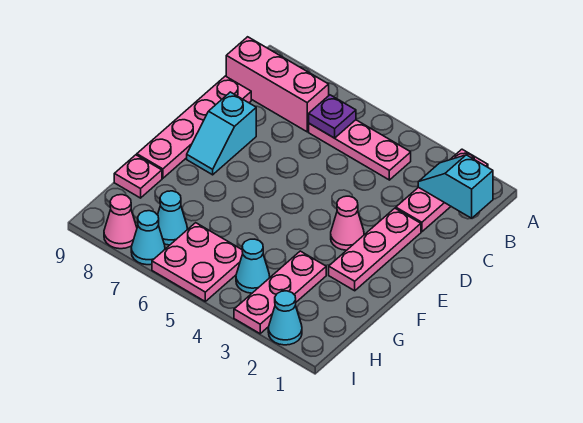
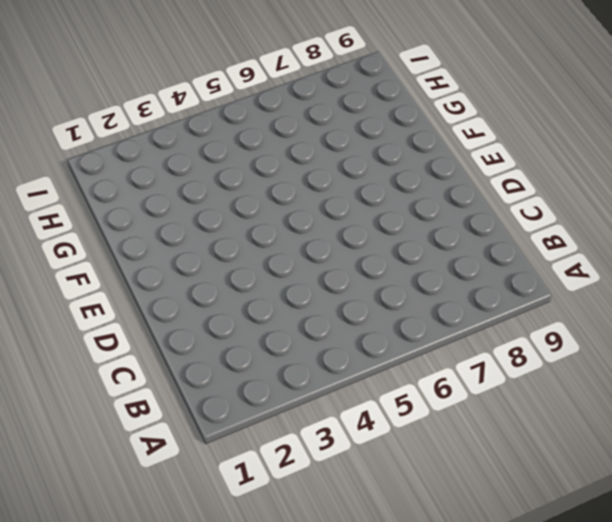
none -> pink plate A2:C2 level 1
none -> pink plate B4:B6 level 1
none -> pink brick B7:B9 level 1

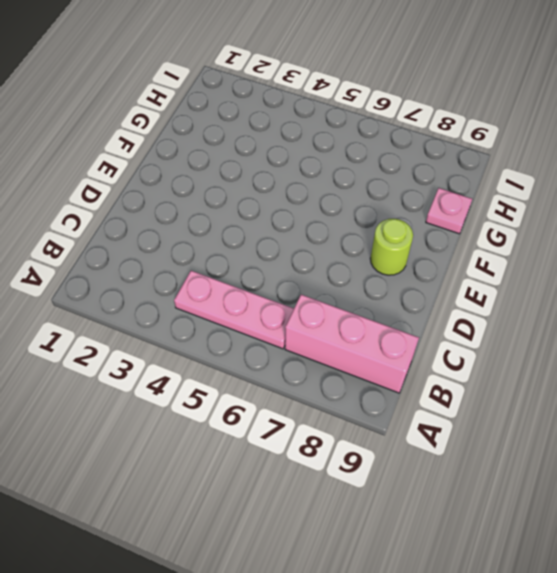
lime round brick E8 level 1 -> cyan slope D8:E8 level 1 top D
none -> pink plate A2:C2 level 1
none -> pink plate C9:F9 level 1
none -> pink plate D2:F2 level 1

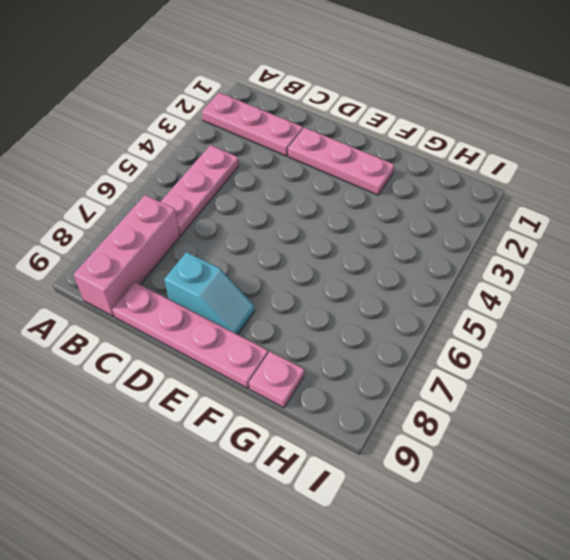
none -> pink cone E3 level 1
none -> pink plate G3:I3 level 1
none -> cyan cone H4 level 1

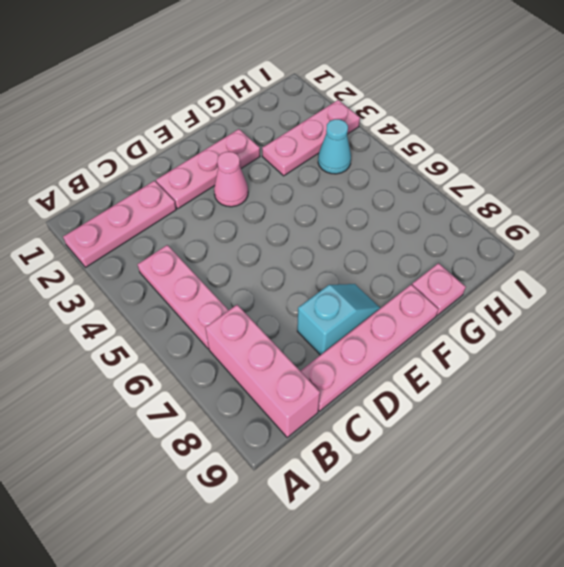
none -> pink plate H5:I6 level 1
none -> cyan cone H7 level 1
none -> cyan cone I2 level 1

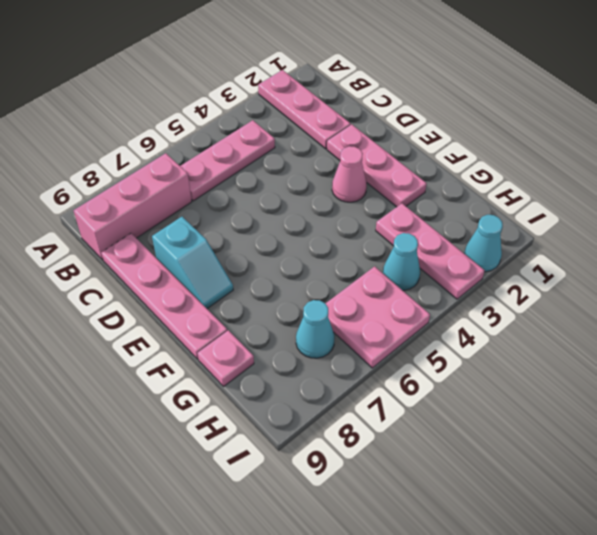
none -> cyan cone I7 level 1
none -> pink cone I8 level 1
none -> cyan slope B1:B2 level 2 top 1

